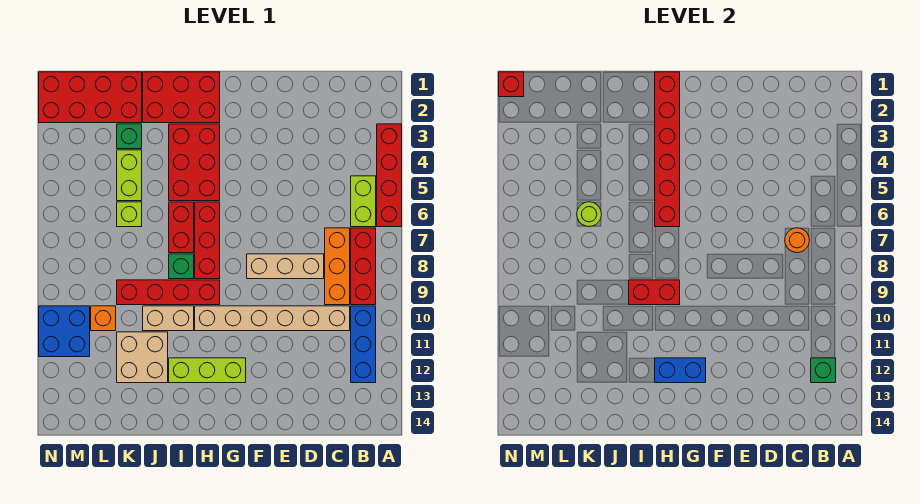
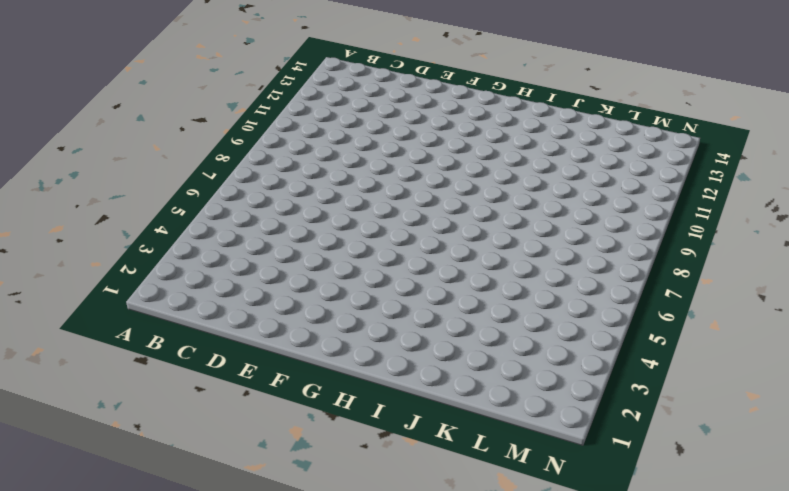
none -> red brick A3:A6 level 1
none -> lime brick B5:B6 level 1
none -> red brick B7:B9 level 1

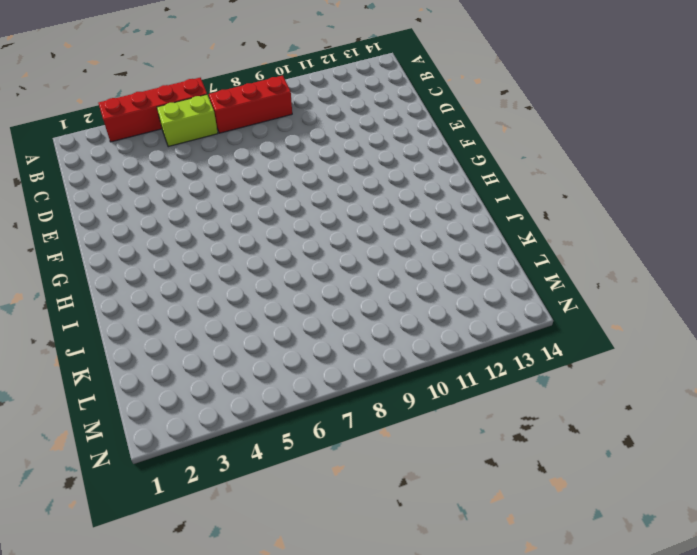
none -> blue brick B10:B12 level 1
none -> orange brick C7:C9 level 1
none -> tan brick C10:H10 level 1

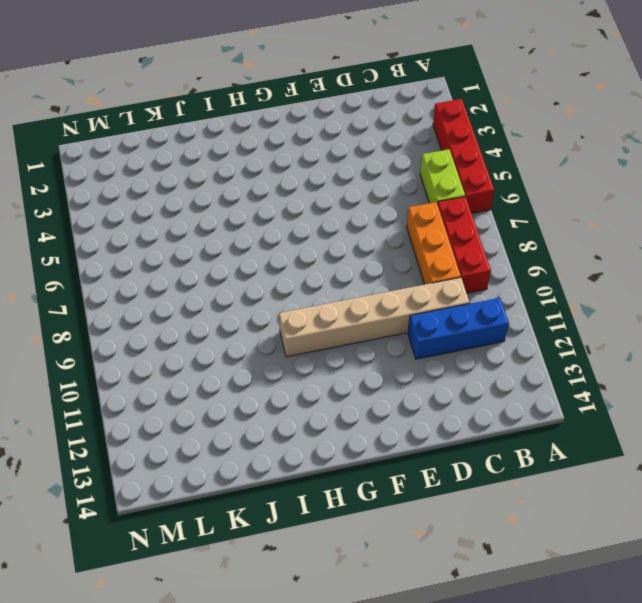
blue brick B11:D11 level 1 -> blue brick B10:B12 level 1
none -> tan brick D8:F8 level 1
none -> lime brick G12:I12 level 1
none -> red brick H1:J2 level 1

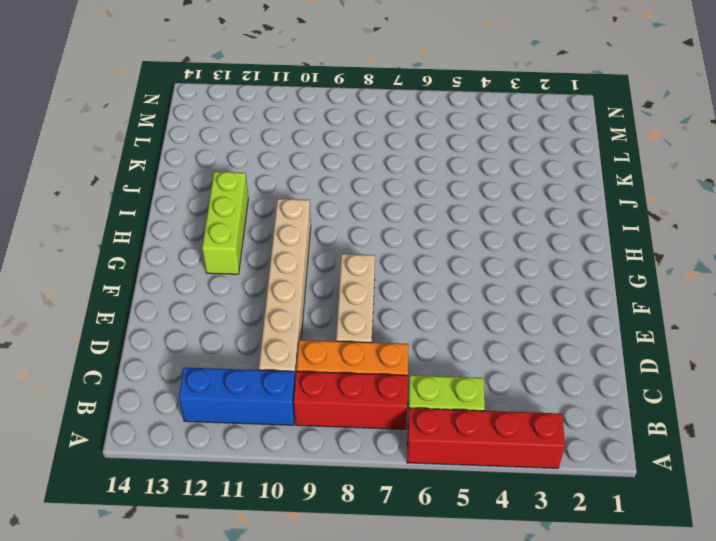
none -> red brick H1:J2 level 1
none -> red brick H3:I5 level 1
none -> red brick H6:H8 level 1

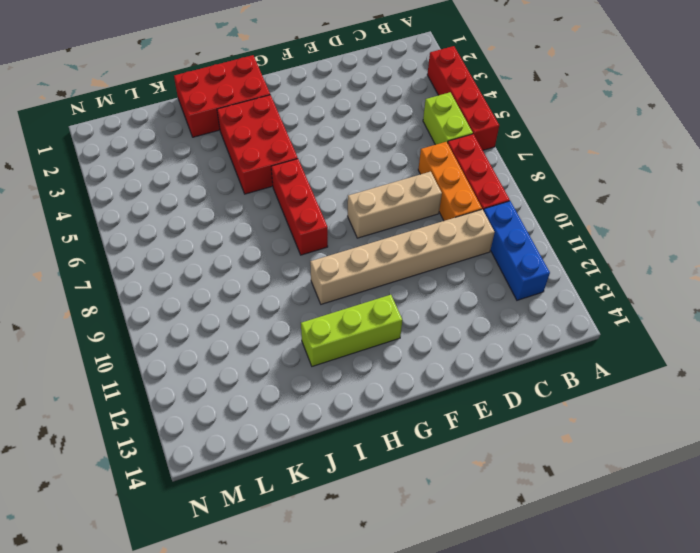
none -> red brick H9:K9 level 1
none -> red brick I6:I7 level 1
none -> green brick I8 level 1

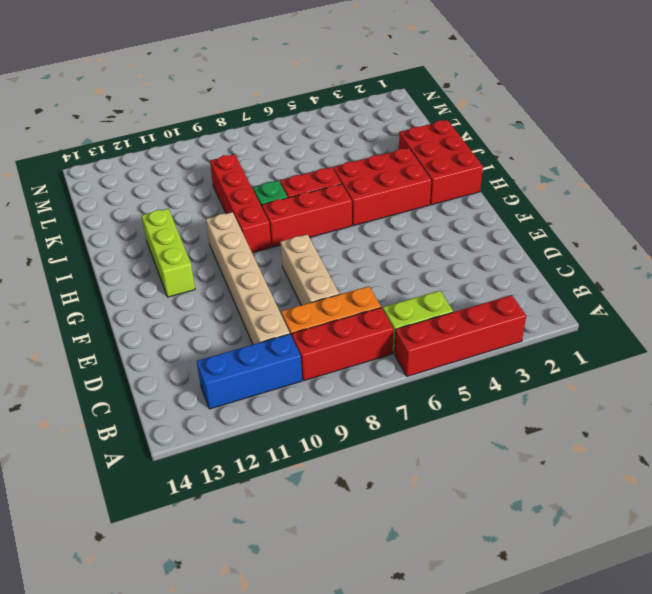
none -> tan brick I10:J10 level 1
none -> tan brick J11:K12 level 1
none -> red brick K1:N2 level 1

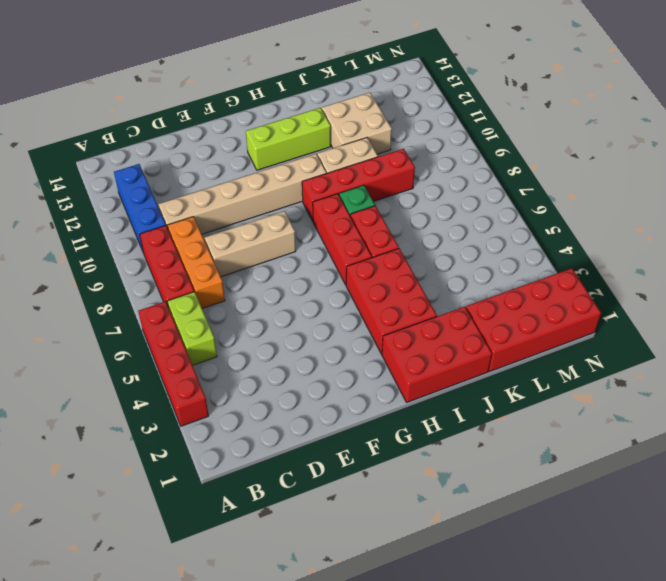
none -> green brick K3 level 1
none -> lime brick K4:K5 level 1
none -> lime brick K6 level 1

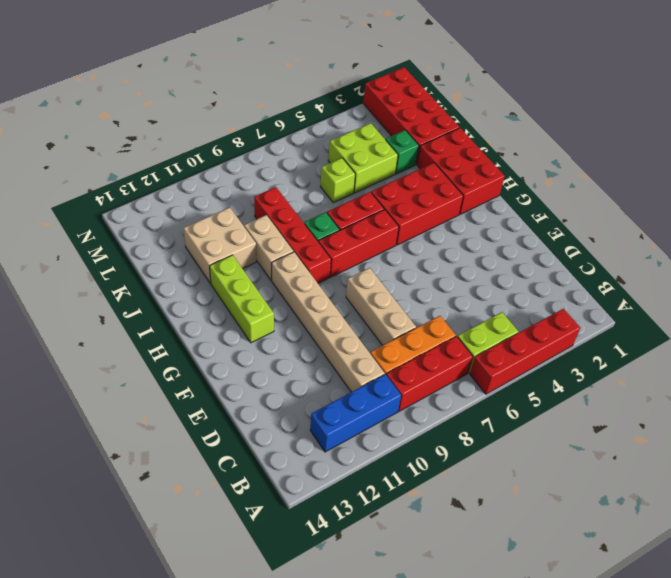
lime brick K4:L5 level 1 -> lime brick K4:K5 level 1
none -> orange brick L10 level 1
none -> blue brick M10:N11 level 1
none -> green brick B12 level 2

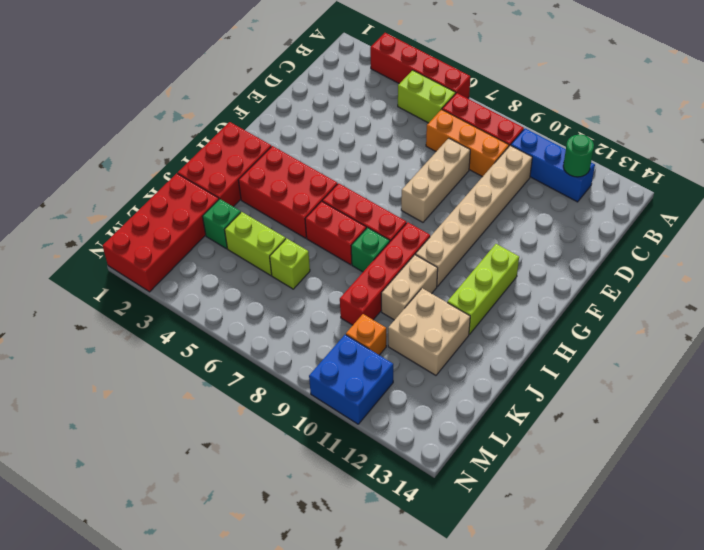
green round brick B12 level 2 -> green brick B12 level 2
none -> orange round brick C7 level 2
none -> blue brick G12:H12 level 2
none -> red brick H1:H6 level 2

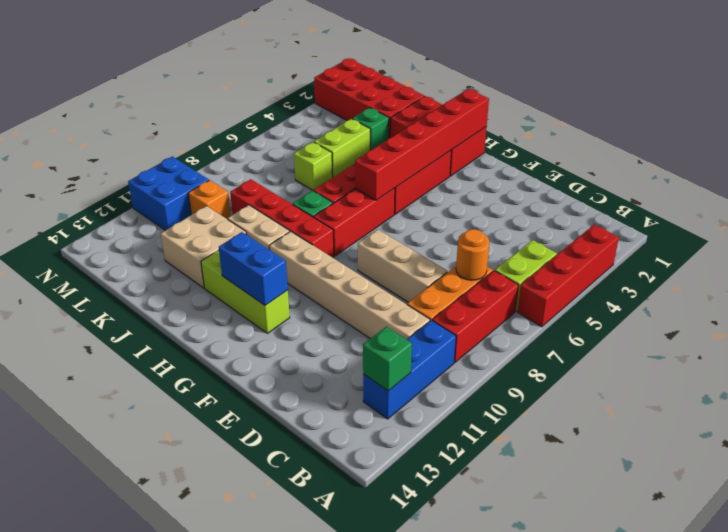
none -> red brick H9:I9 level 2
none -> lime round brick K6 level 2
none -> red brick N1 level 2

